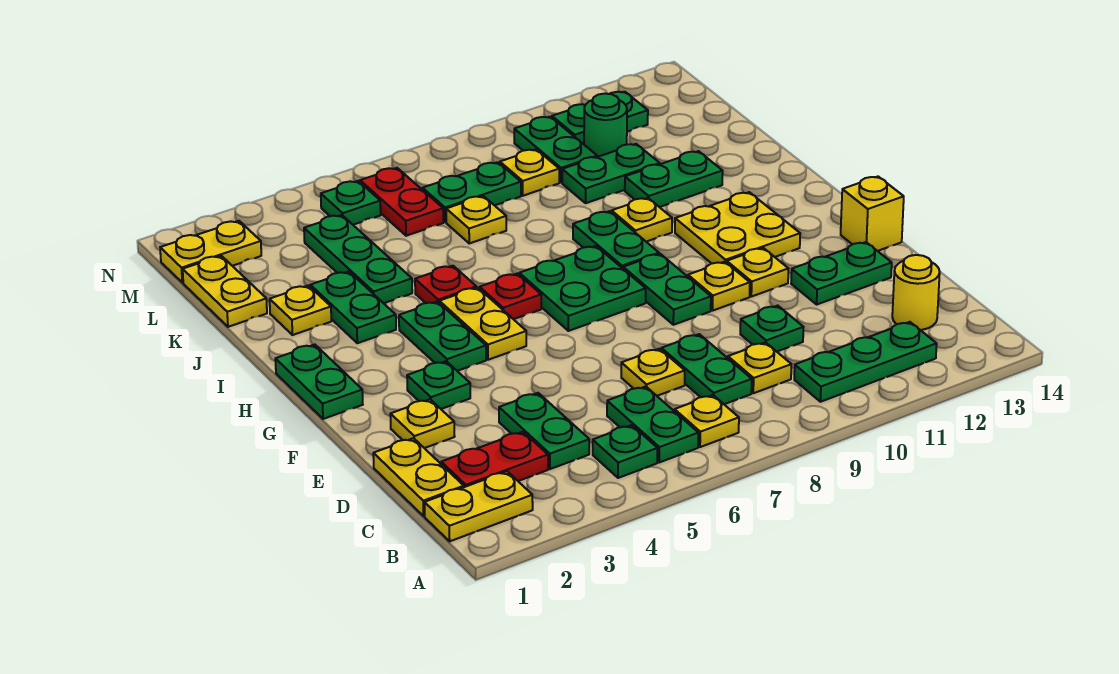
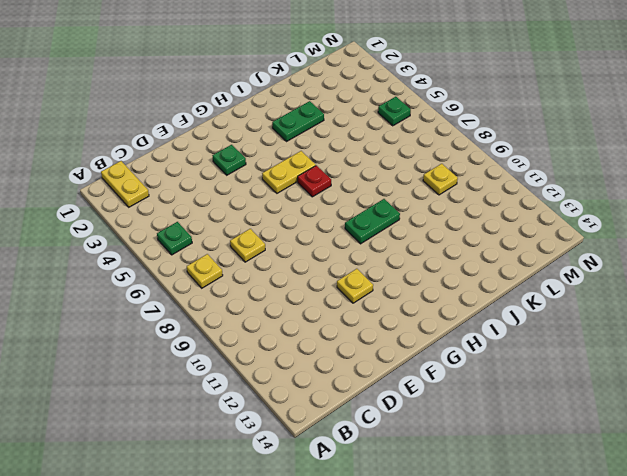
none -> green plate B6:C6 level 1
none -> green plate B10:B12 level 1
none -> yellow plate C1:D1 level 1
none -> red plate C2:C3 level 1

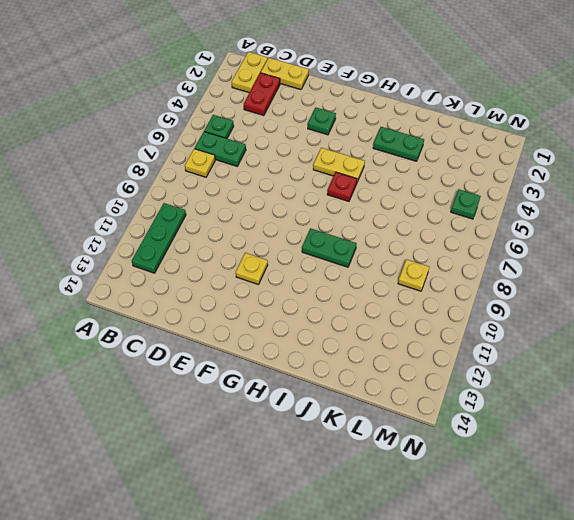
none -> green plate C4:D4 level 1
none -> green plate C8:D8 level 1
none -> yellow plate C9 level 1
none -> yellow round brick C13 level 1

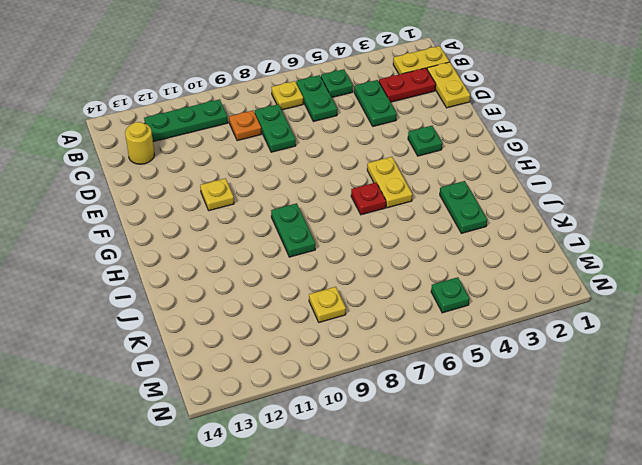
orange plate C9 level 1 -> yellow plate C9 level 1
none -> yellow plate D7 level 1
none -> green plate D10 level 1
none -> yellow plate E2 level 1
none -> green plate E12:E13 level 1

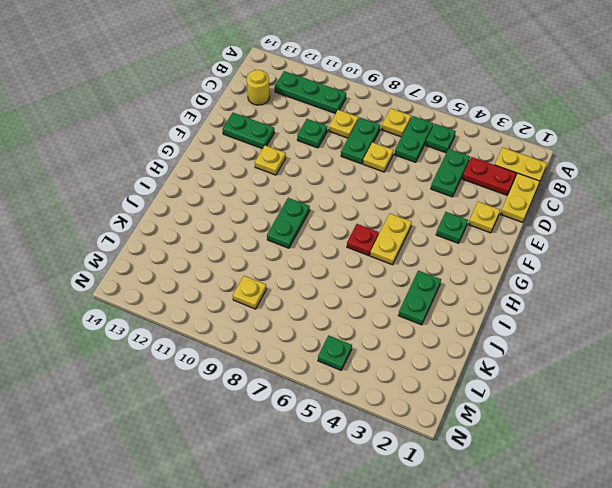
none -> green plate F9:G9 level 1
none -> yellow plate F10 level 1
none -> yellow brick F14 level 1
none -> green plate G1:H1 level 1

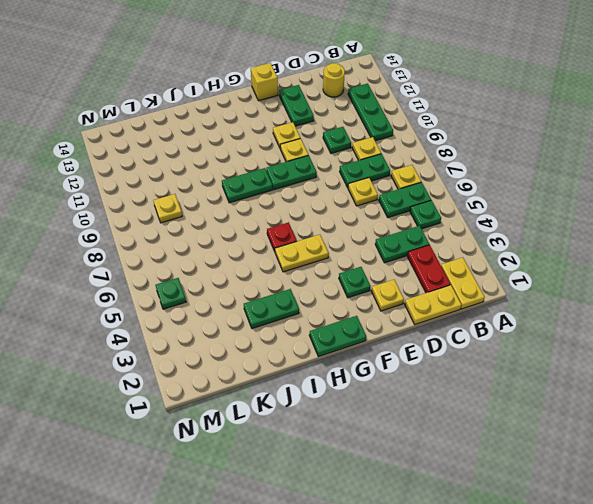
none -> green plate G4:H4 level 1
none -> green plate G7:H8 level 1
none -> yellow plate G11:H12 level 1
none -> red plate I5 level 1

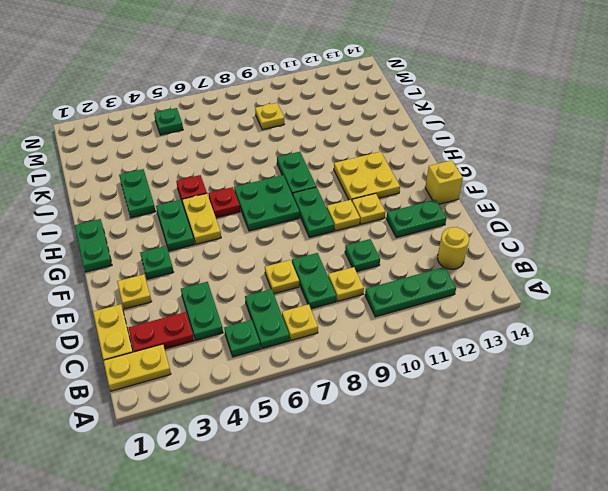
none -> yellow plate I10 level 1
none -> yellow plate J2 level 1
none -> green plate J4:L4 level 1
none -> green plate J11:J12 level 1

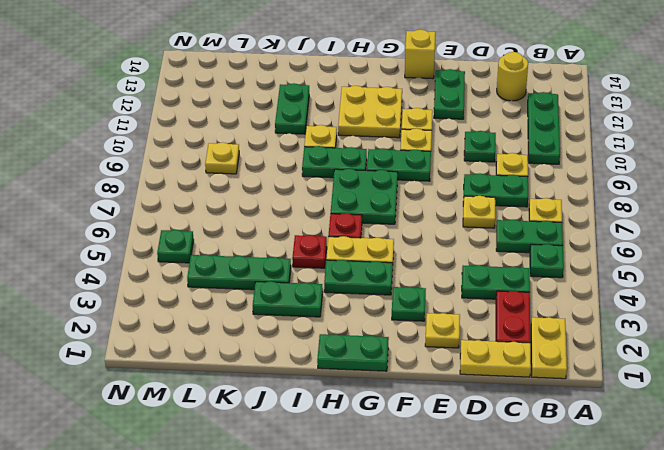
none -> yellow plate J2 level 1
none -> yellow plate K1:L1 level 1
none -> yellow plate K7 level 1
none -> green plate K10:K11 level 1

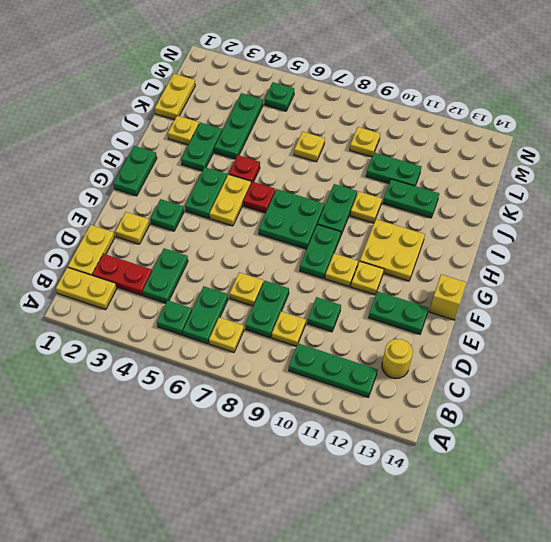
none -> red plate L6:M6 level 1
none -> green plate L7:L8 level 1
none -> green plate L10:M10 level 1
none -> green round brick L11 level 1

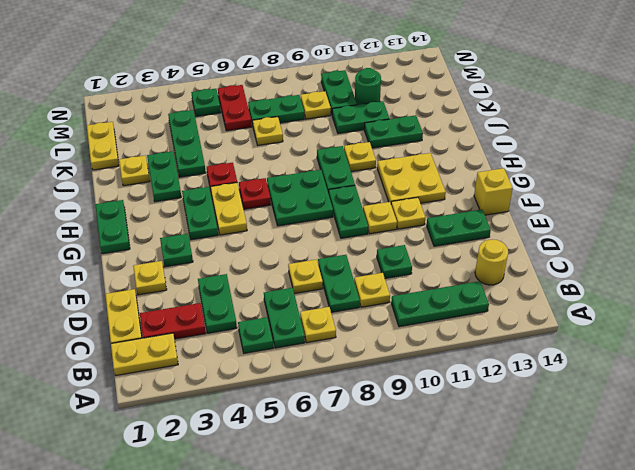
none -> yellow plate M1:M2 level 1
none -> green plate M11:M12 level 1

